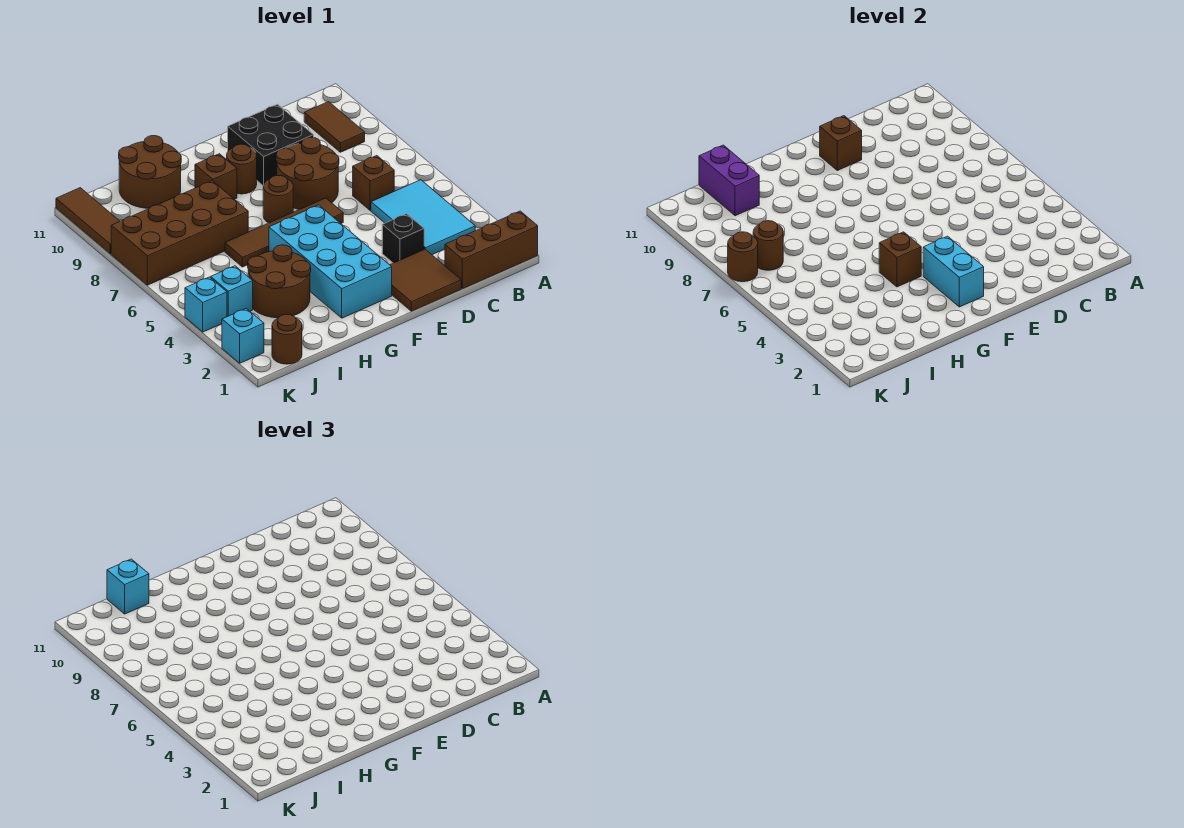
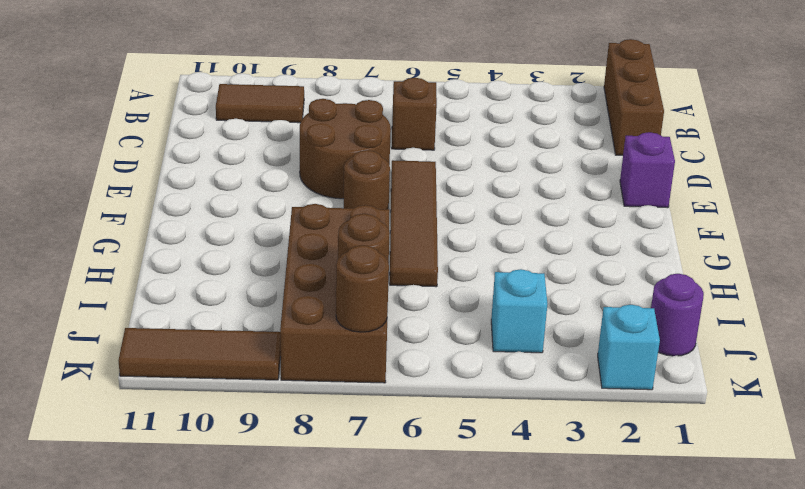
purple brick E1 level 1 -> brown tile D1:E2 level 1
purple round brick J1 level 1 -> brown round brick J1 level 1
none -> cyan tile B3:C5 level 1
none -> black brick D3 level 1
none -> black brick D9:E10 level 1

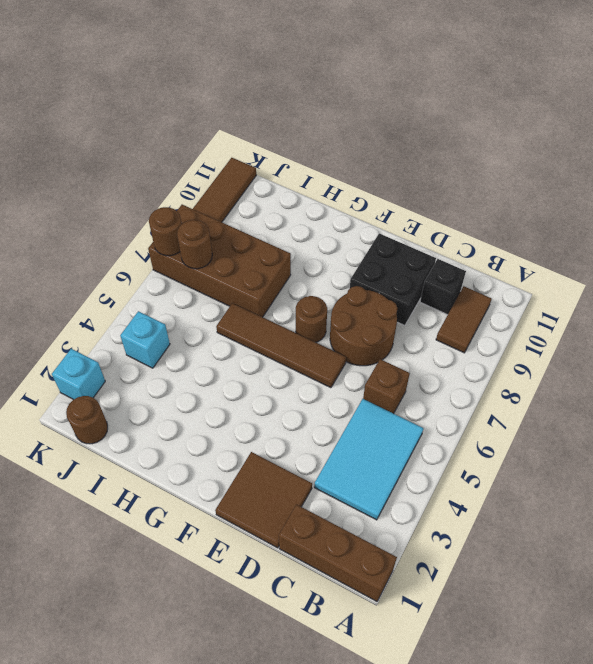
black brick C10 level 1 -> black brick D3 level 1
none -> cyan brick F2:G5 level 1
none -> brown round brick F9 level 1
none -> brown brick G9 level 1

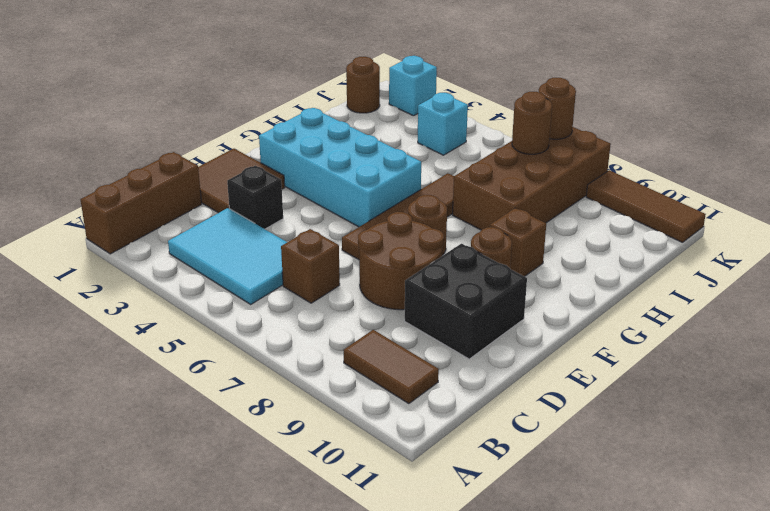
none -> brown round brick H3:I4 level 1
none -> brown round brick H10:I11 level 1
none -> cyan brick K4 level 1

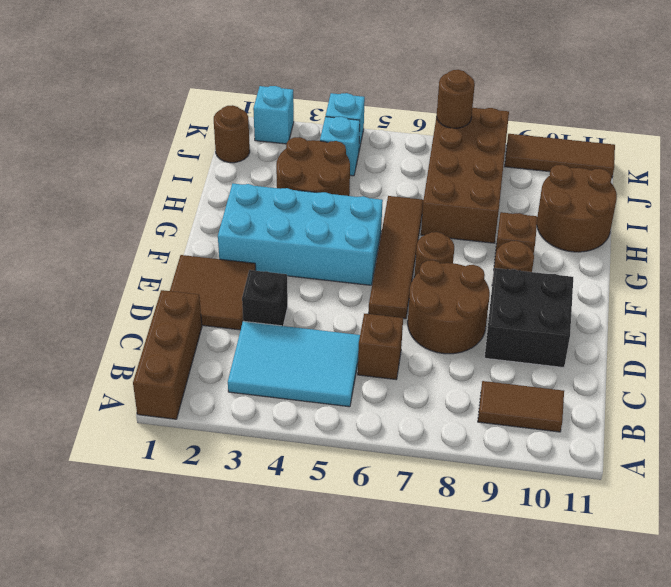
none -> brown brick E10 level 2
none -> cyan brick F2:F3 level 2
none -> brown brick G4 level 2

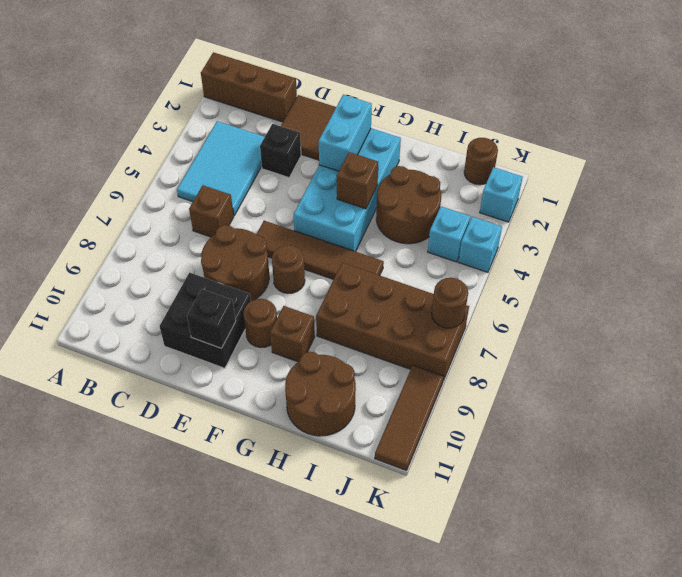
black brick E10 level 2 -> brown brick E10 level 2
none -> brown tile B9:B10 level 1
none -> purple brick I10:I11 level 2
none -> brown round brick J7 level 2

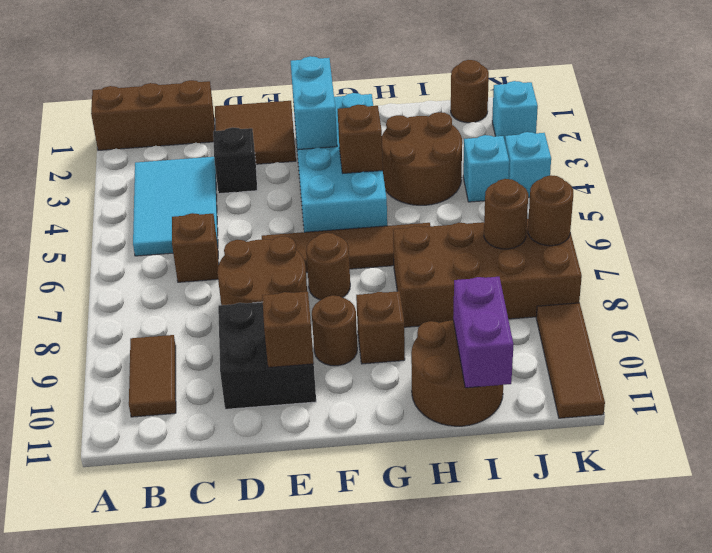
none -> cyan brick I11 level 3

